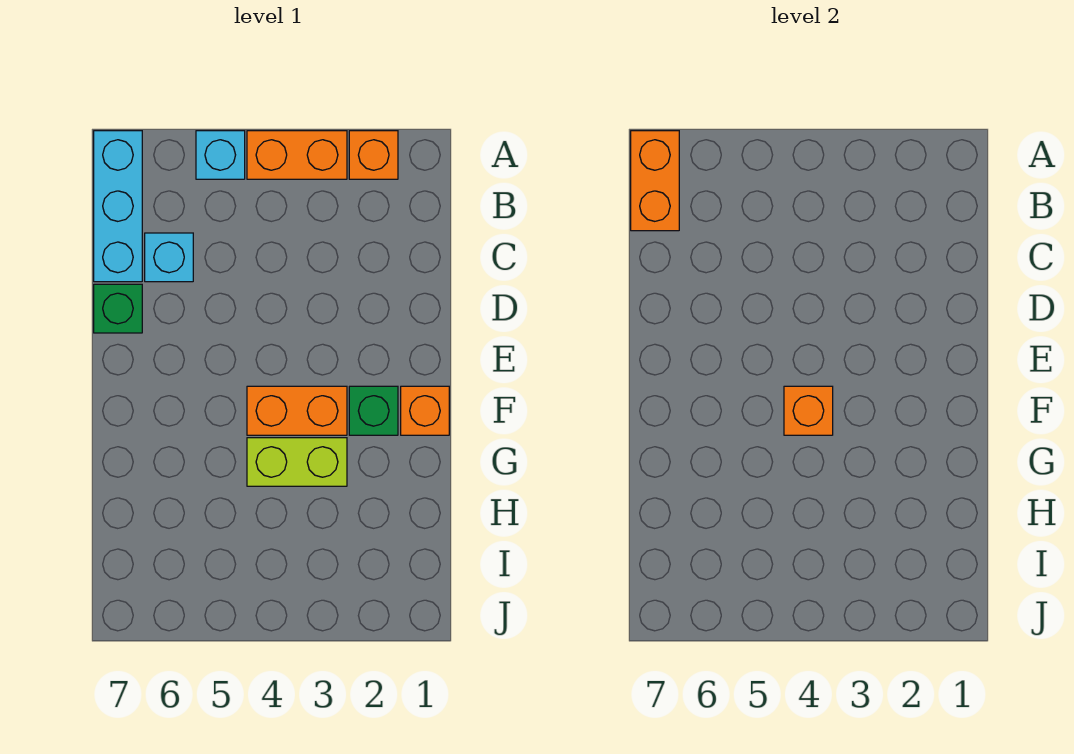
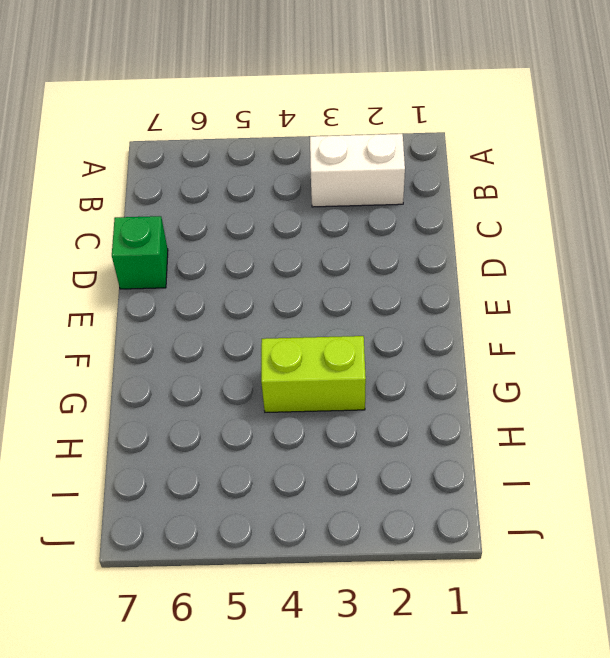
white brick B2:B3 level 1 -> none
none -> orange brick A2 level 1
none -> orange brick A3:A4 level 1
none -> cyan brick A5 level 1

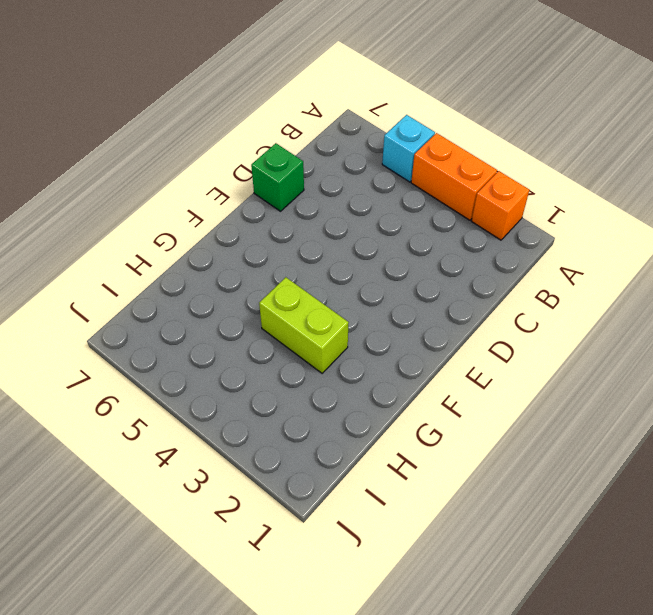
none -> cyan brick A7:C7 level 1
none -> cyan brick C6 level 1
none -> orange brick F1 level 1

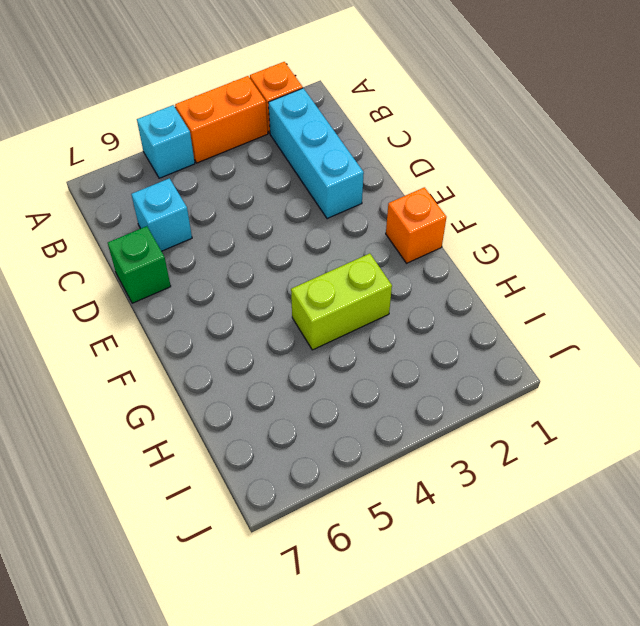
cyan brick B2:D2 level 1 -> cyan brick A7:C7 level 1
none -> green brick F2 level 1
none -> orange brick F3:F4 level 1
none -> orange brick A7:B7 level 2

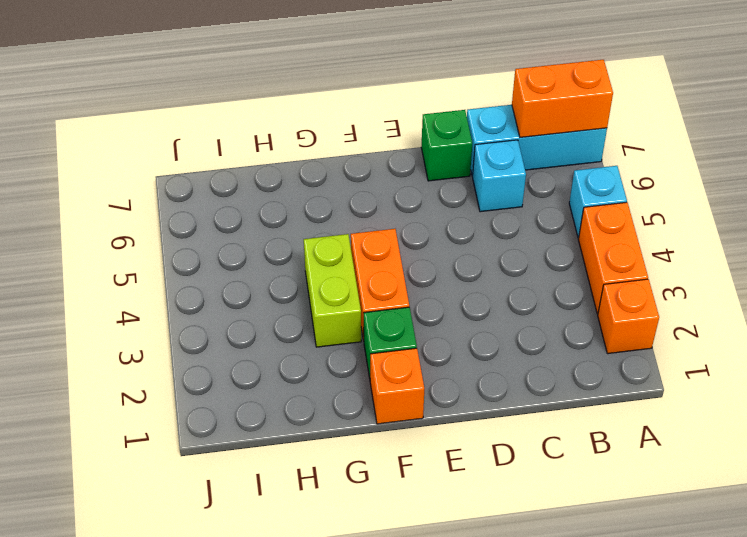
none -> orange brick F4 level 2

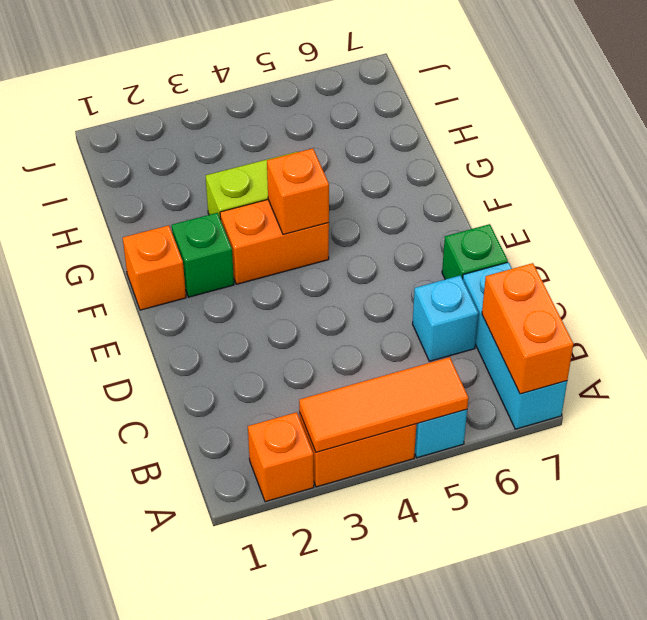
orange tile A3:A5 level 2 -> none

